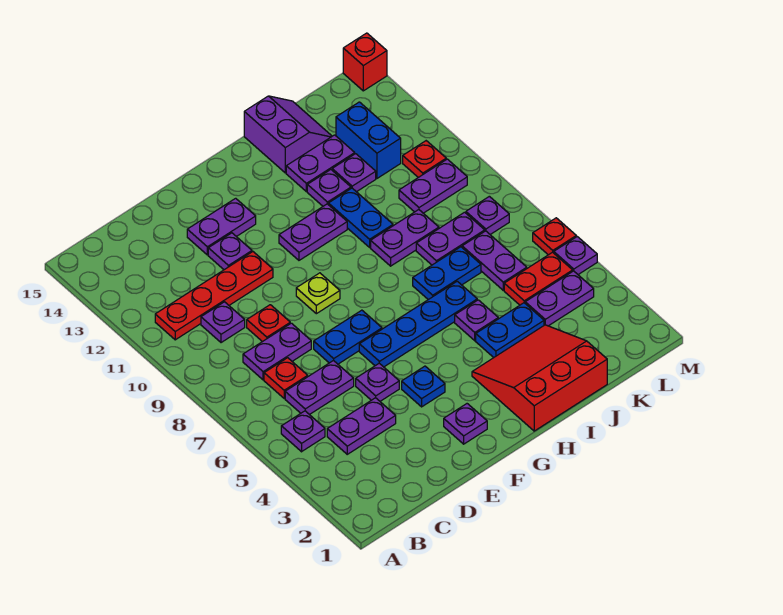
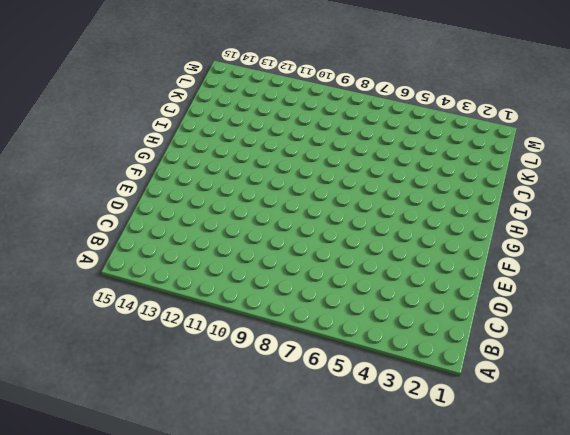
none -> purple plate B5 level 1
none -> red plate B11:E11 level 1
none -> purple plate C4:D4 level 1
none -> purple plate C6:D6 level 1

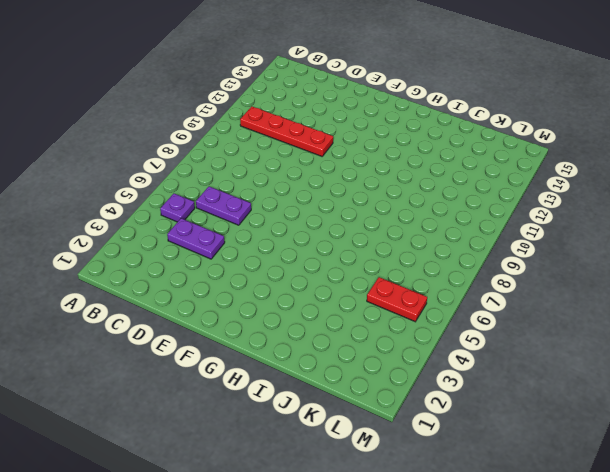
none -> red plate C7 level 1
none -> purple plate C8:D8 level 1
none -> purple plate C10 level 1
none -> red plate D9 level 1

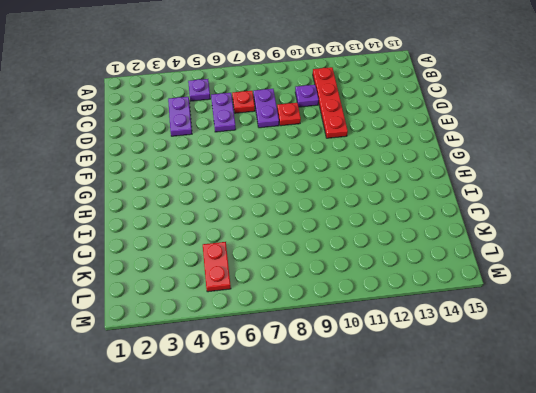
none -> purple plate E5 level 1
none -> blue plate E7:F7 level 1
none -> purple plate E12 level 1
none -> purple plate E13:F13 level 1

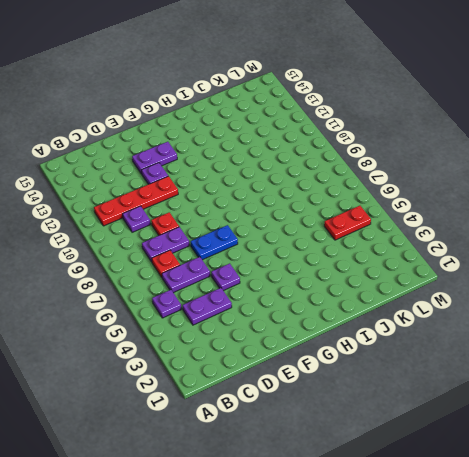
none -> purple plate F2 level 1
none -> blue plate F4 level 1
none -> blue plate F6:I6 level 1
none -> lime plate F9 level 1

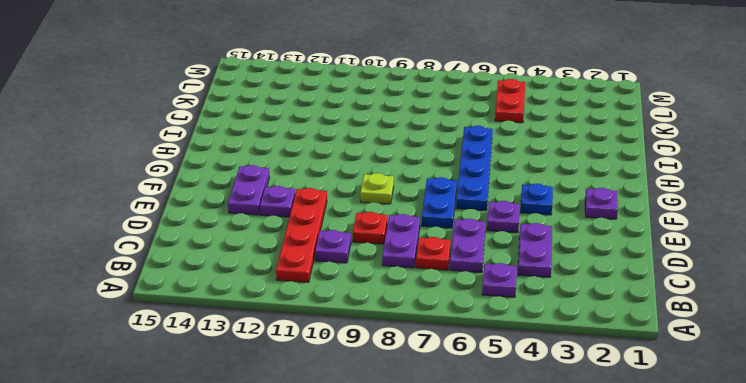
none -> purple plate G11:H11 level 1
none -> red slope H1:J3 level 1 top 1
none -> blue plate I4:J4 level 1
none -> purple plate I5 level 1

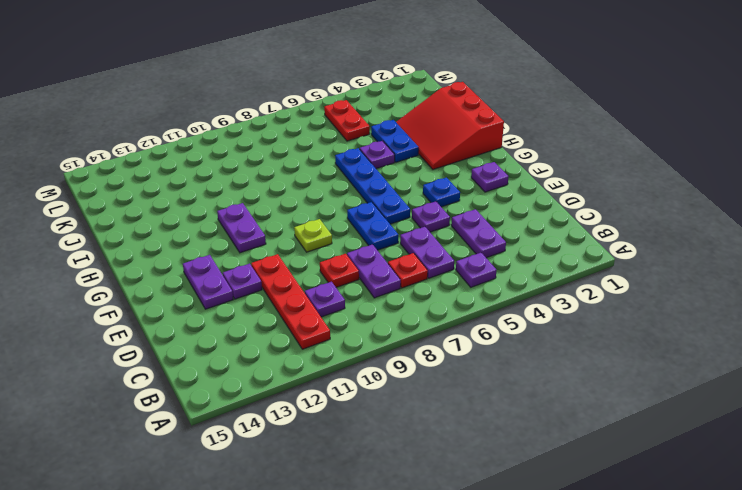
none -> blue plate I7:J7 level 1
none -> purple plate I9:J9 level 1
none -> blue plate I10:I11 level 1
none -> purple plate I12 level 1

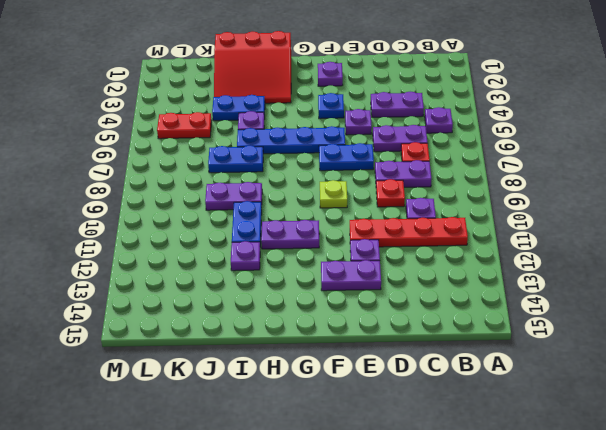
none -> purple plate I13:J13 level 1
none -> purple slope I14:J15 level 1 top I
none -> purple plate J8:K8 level 1
none -> purple plate J12 level 1

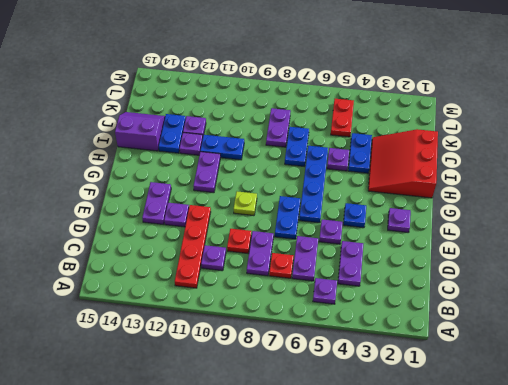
blue plate I13:J13 level 1 -> purple plate I13:J13 level 1
none -> purple plate I9:J9 level 1
none -> purple plate K4:L4 level 1
none -> purple plate K6:K7 level 1
none -> purple plate K10:L10 level 1

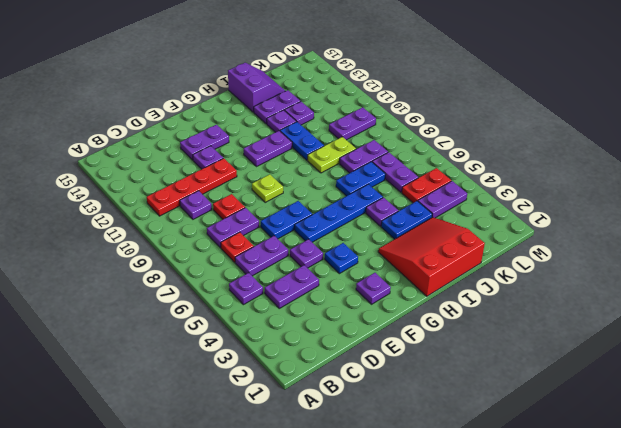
lime plate I9:J9 level 1 -> purple plate I9:J9 level 1
none -> blue brick K12:K13 level 1
none -> purple plate L8 level 1
none -> red plate L11 level 1
none -> purple plate M5 level 1

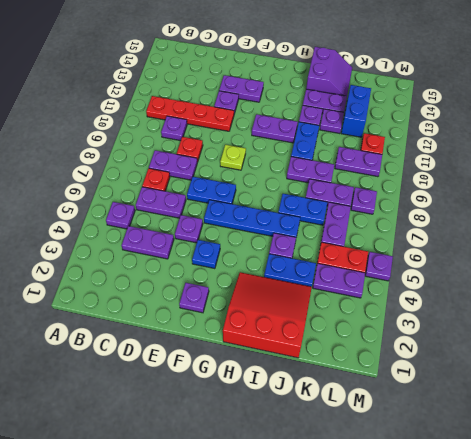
none -> red plate M6 level 1
none -> red brick M15 level 1

